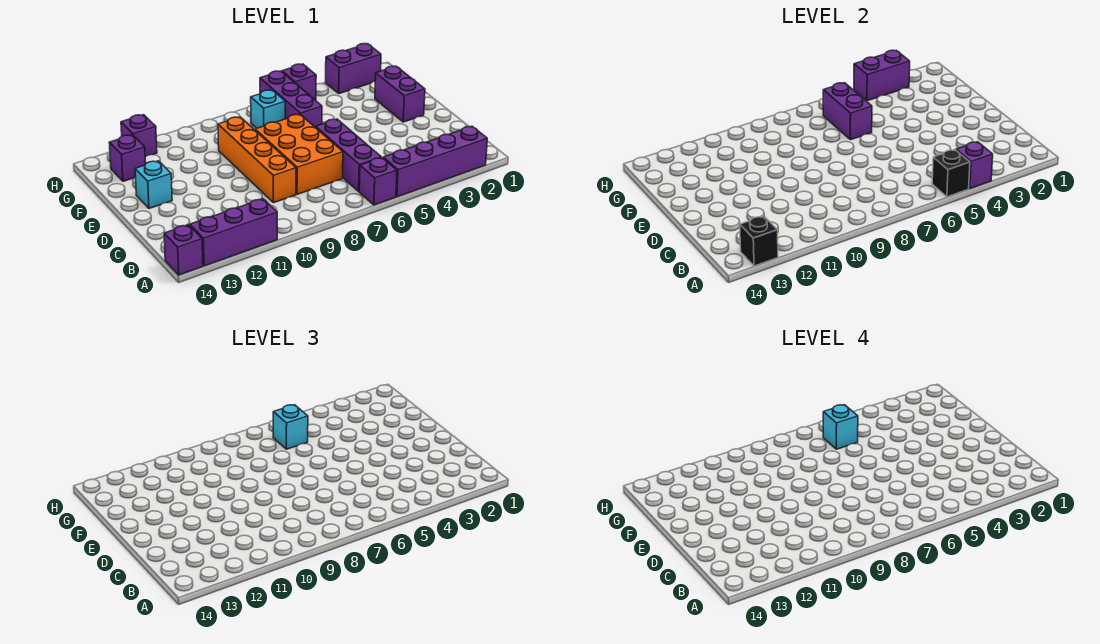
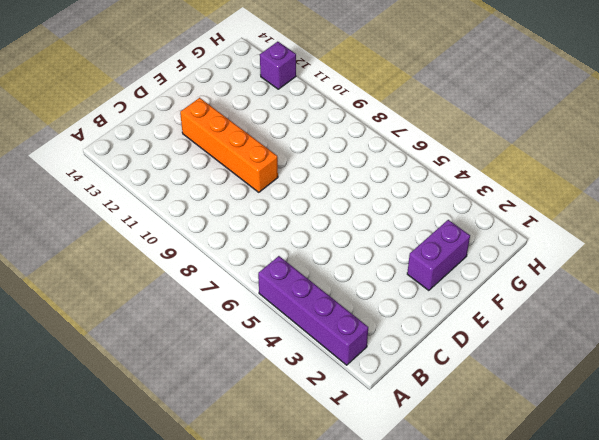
orange brick D9:D12 level 1 -> orange brick C9:F9 level 1
none -> purple brick A6 level 1
none -> purple brick A11:A13 level 1
none -> purple brick A14 level 1

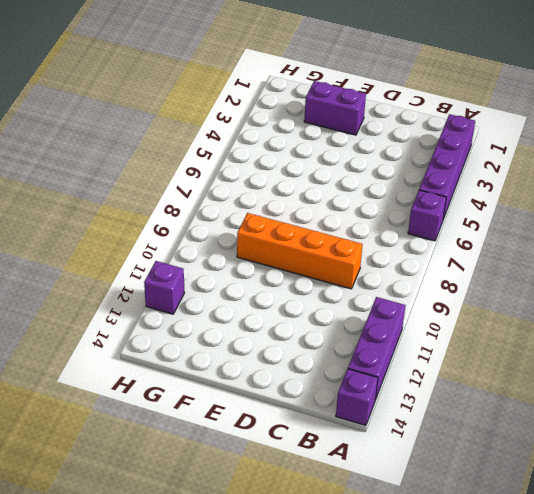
none -> purple brick B6:D6 level 1
none -> orange brick C7:E8 level 1
none -> cyan brick E13 level 1

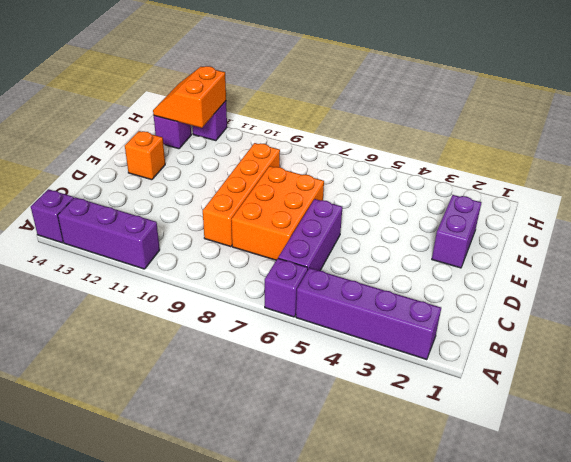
orange brick E13 level 1 -> cyan brick E13 level 1
orange slope G12:H13 level 2 top 12 -> none
none -> purple brick F6:H6 level 1
none -> cyan brick G7 level 1
none -> purple brick H2:H3 level 1

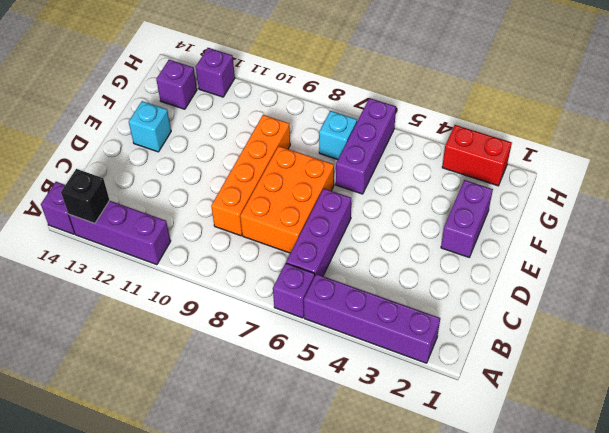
red brick H2:H3 level 1 -> purple brick H2:H3 level 1
none -> purple brick H5 level 1
none -> purple brick A4 level 2
none -> black brick A5 level 2

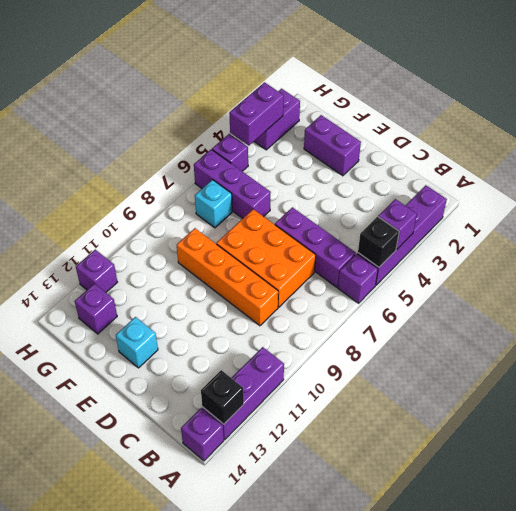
none -> purple brick F6:G6 level 2
none -> cyan brick G6 level 3
none -> cyan brick G6 level 4

